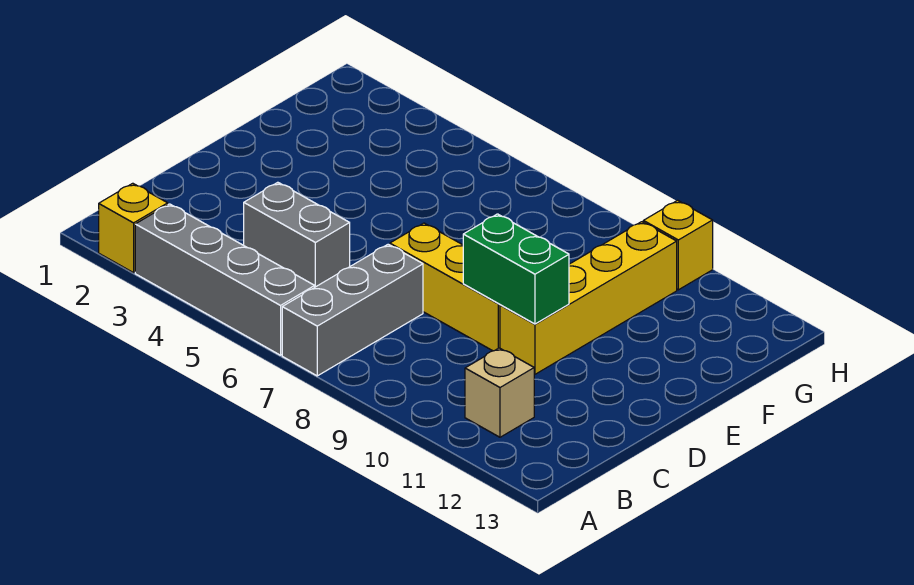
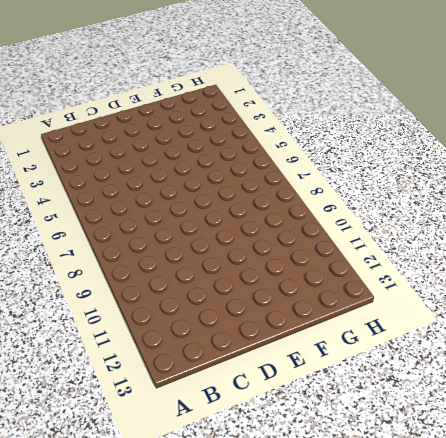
none -> yellow brick A2 level 1
none -> grey brick A3:A6 level 1

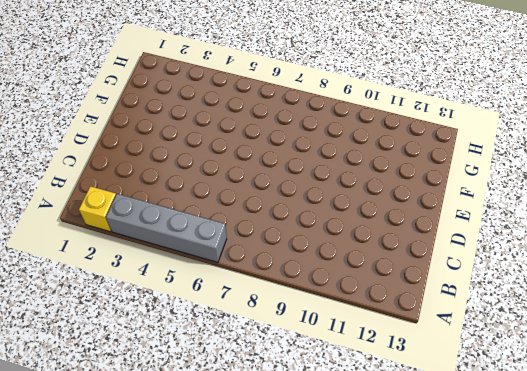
none -> grey brick A7:C7 level 1
none -> tan brick B11 level 1

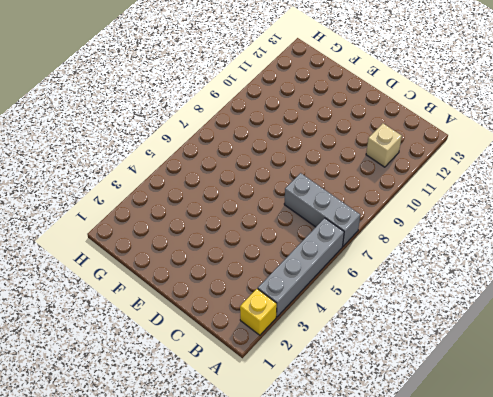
none -> grey brick C4:C5 level 1
none -> yellow brick D7:D9 level 1

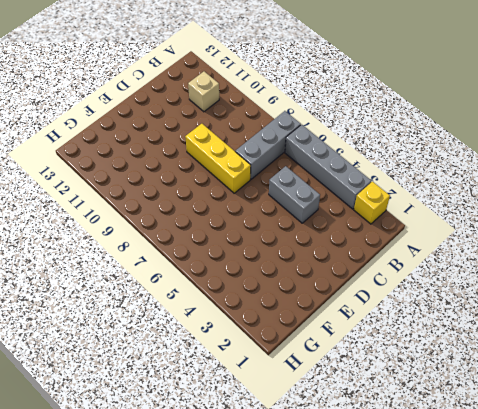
none -> yellow brick D10:G10 level 1
none -> yellow brick H10 level 1

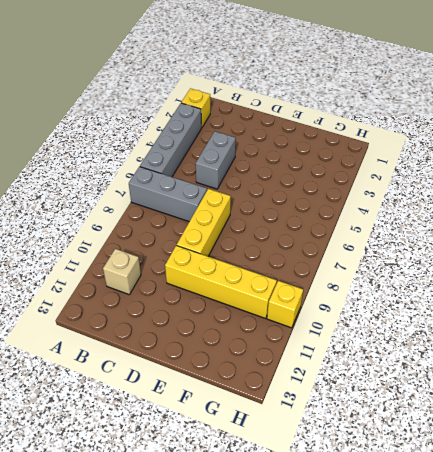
none -> green brick D9:D10 level 2

